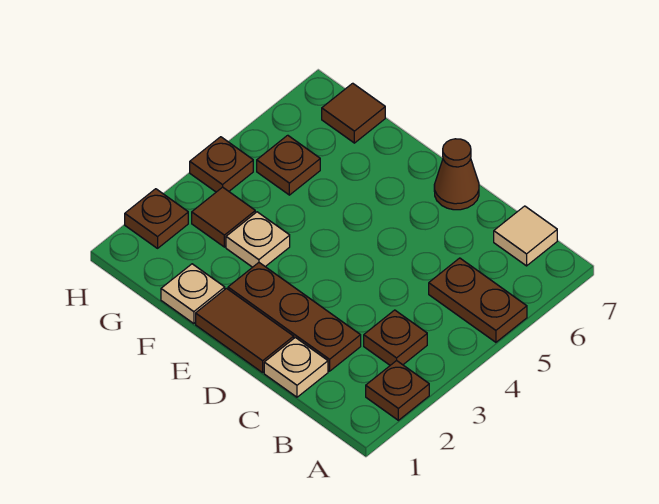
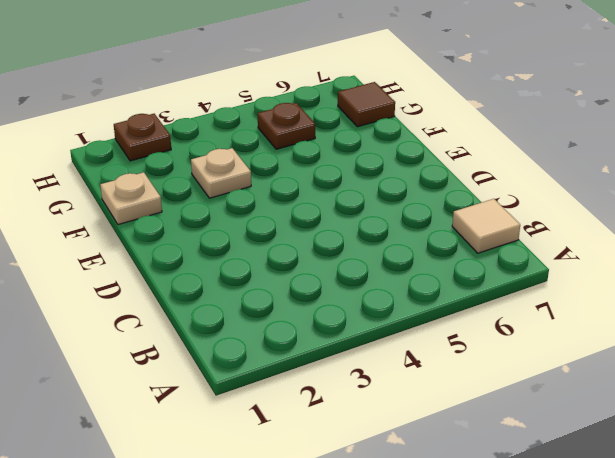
none -> brown plate A2 level 1
none -> brown plate A5:B5 level 1
none -> brown plate B3 level 1

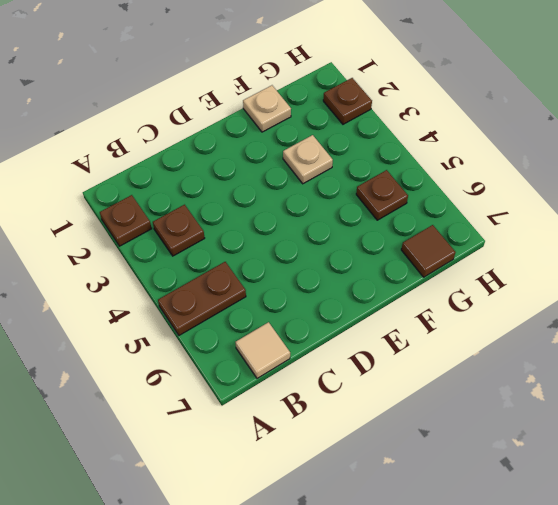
none -> tan plate C1 level 1
none -> brown plate C2:E2 level 1
none -> brown tile D1:E1 level 1

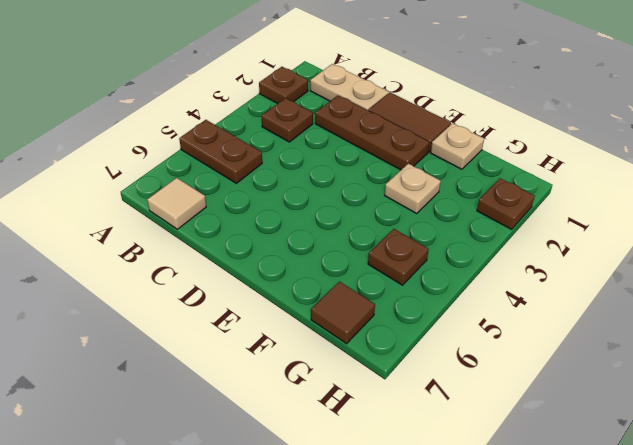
tan plate B1:C1 level 1 -> tan plate C1 level 1
none -> brown cone D7 level 1
none -> brown tile G3 level 1
none -> brown plate H4 level 1

